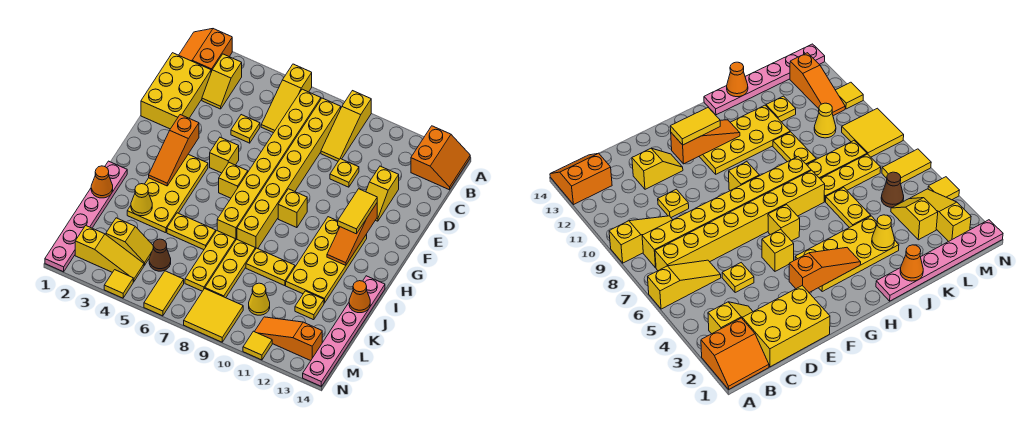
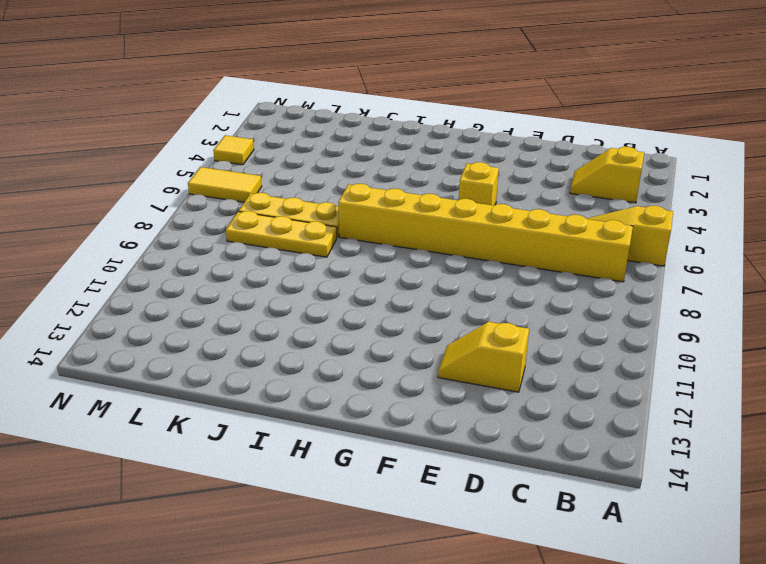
none -> orange slope A1:B2 level 1 top 2
none -> yellow slope A9:C9 level 1 top A
none -> orange slope A13:B14 level 1 top 13
none -> yellow brick B8:I8 level 1

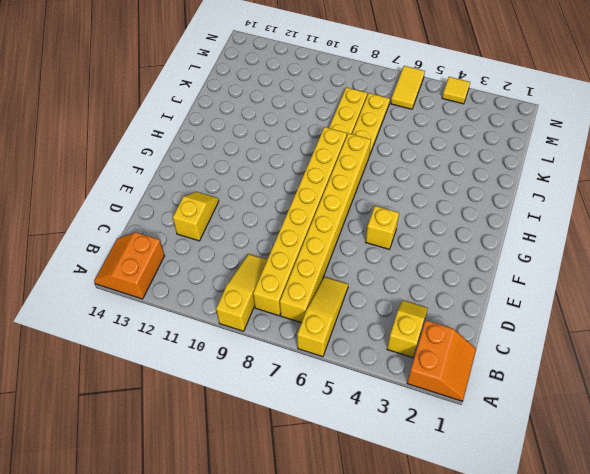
none -> yellow brick C1:E2 level 1
none -> yellow plate D5 level 1
none -> yellow plate D10 level 1
none -> yellow plate G3:J4 level 1

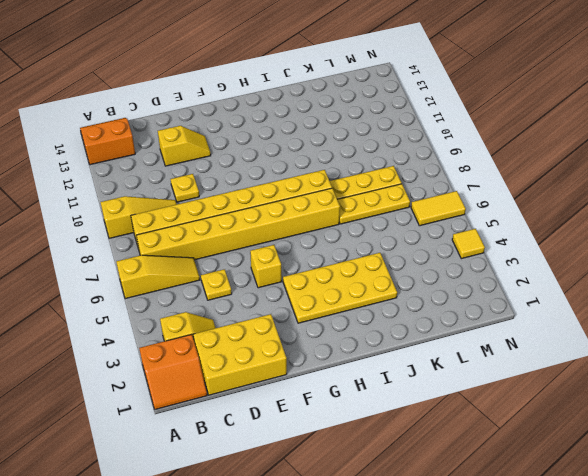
none -> yellow brick G6 level 1
none -> yellow brick G9 level 1
none -> yellow plate G11:J12 level 1
none -> pink plate I1:N1 level 1

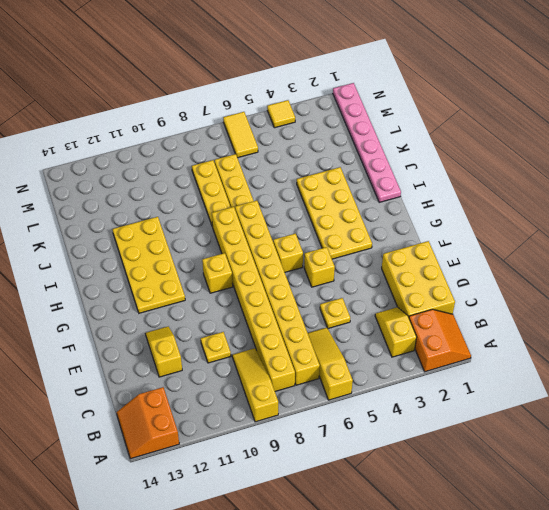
none -> pink plate I14:N14 level 1
none -> yellow plate J5:J6 level 1
none -> yellow plate J9:J10 level 1
none -> yellow plate K12 level 1

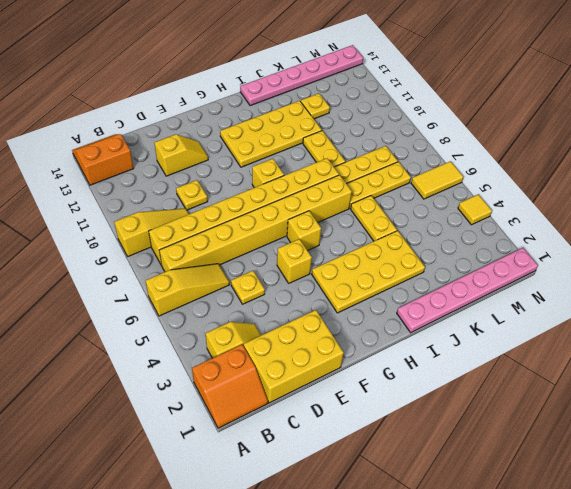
none -> yellow slope L3:L4 level 1 top 3
none -> brown cone L5 level 1
none -> yellow cone L10 level 1
none -> yellow slope M2:M4 level 1 top 2

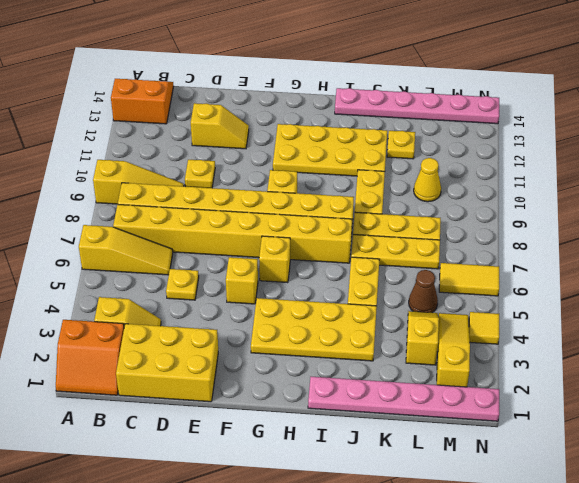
none -> yellow tile M8:N9 level 1
none -> orange slope M11:M13 level 1 top 13
none -> yellow tile N11 level 1
none -> orange slope F3:H3 level 2 top F

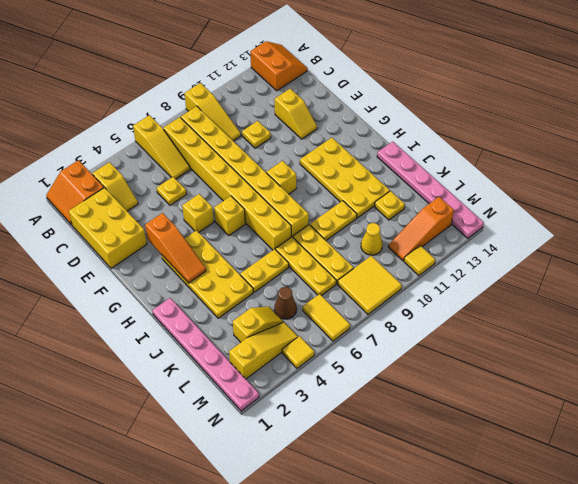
none -> orange slope F12:H12 level 2 top F
none -> orange cone J1 level 2
none -> yellow cone J3 level 2
none -> orange cone J14 level 2

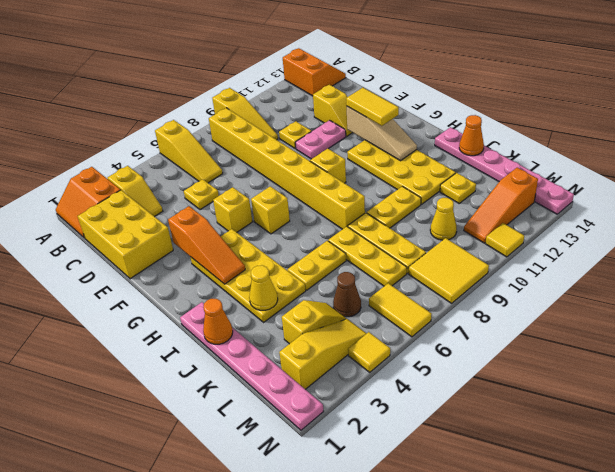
pink plate E10:E11 level 1 -> none
tan slope F12:H12 level 2 top F -> orange slope F12:H12 level 2 top F
none -> yellow brick B7:I7 level 1

